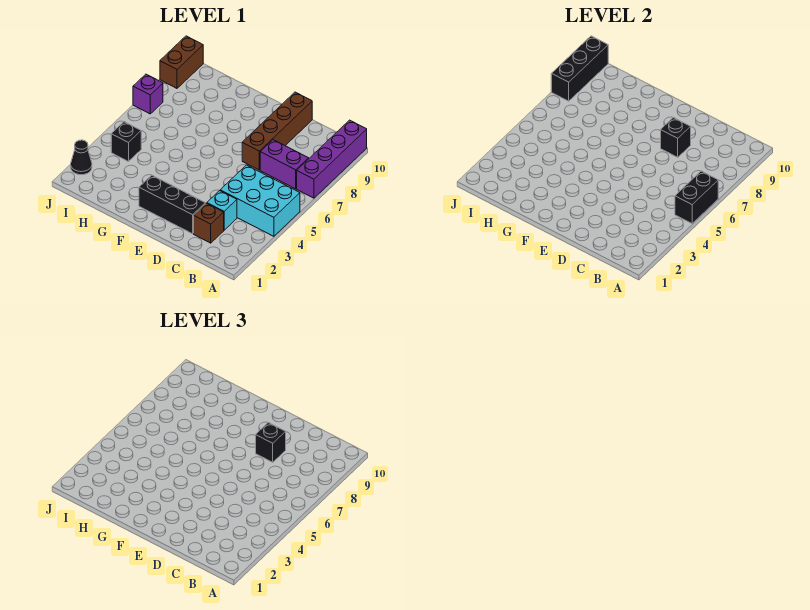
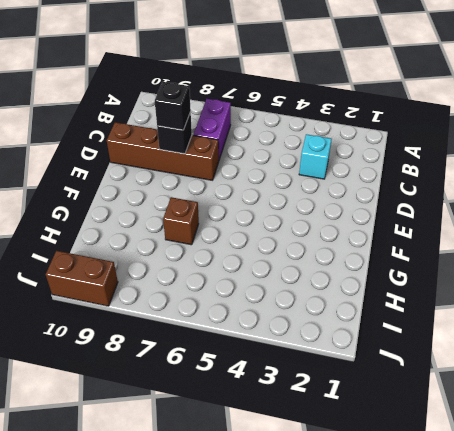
brown brick G7 level 1 -> brown brick C2 level 1
none -> cyan brick A4:C5 level 1
none -> purple brick A7:A10 level 1
none -> black brick D2:F2 level 1

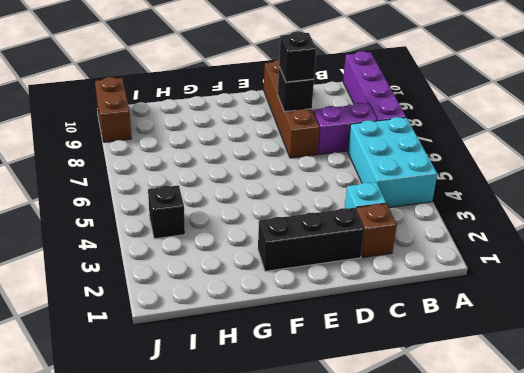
cyan brick A4:B6 level 1 -> cyan brick A4:C5 level 1
none -> black cone J2 level 1
none -> purple brick J7 level 1
none -> black brick A5:A6 level 2

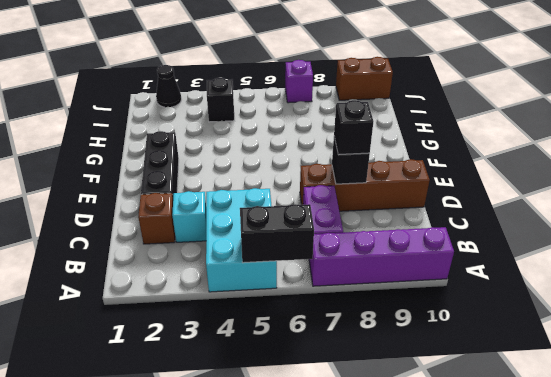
none -> black brick J8:J10 level 2

